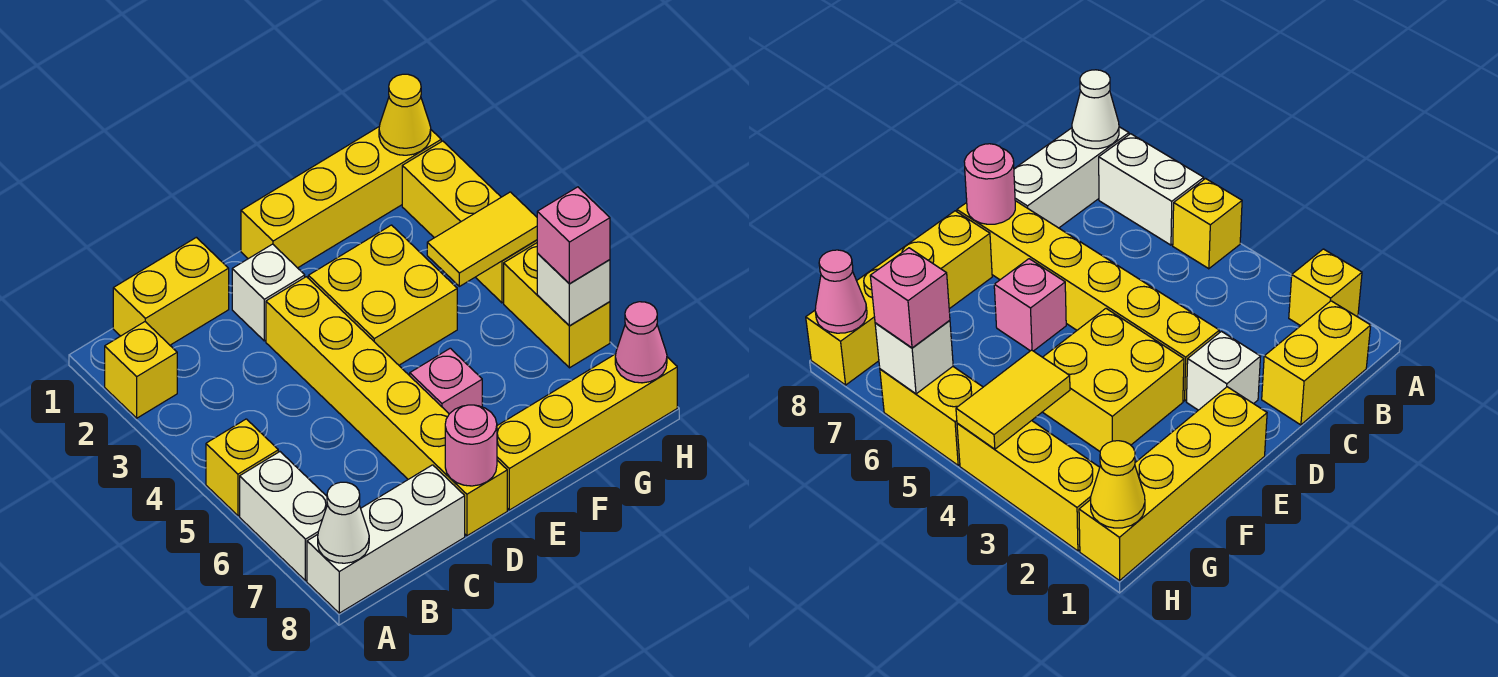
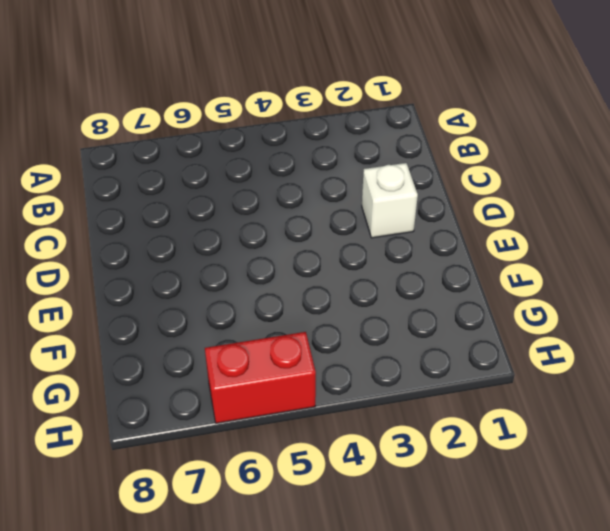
red brick H5:H6 level 1 -> yellow brick H5:H6 level 1
none -> yellow brick A2 level 1
none -> yellow brick A5 level 1
none -> white brick A6:A7 level 1

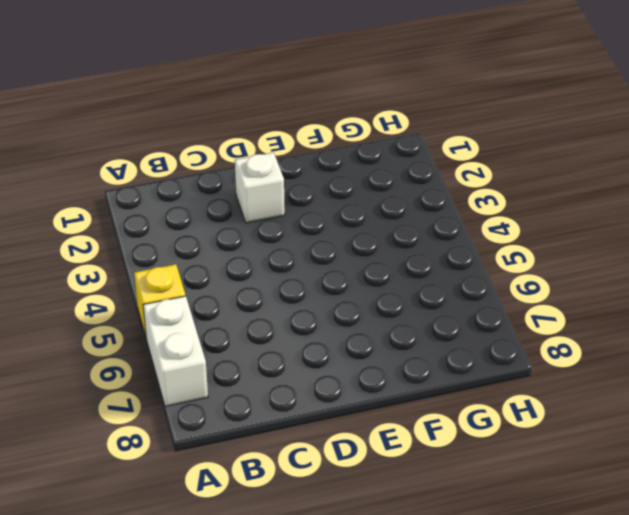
none -> yellow brick A2 level 1
none -> white brick A8:C8 level 1
none -> yellow brick B1:C1 level 1

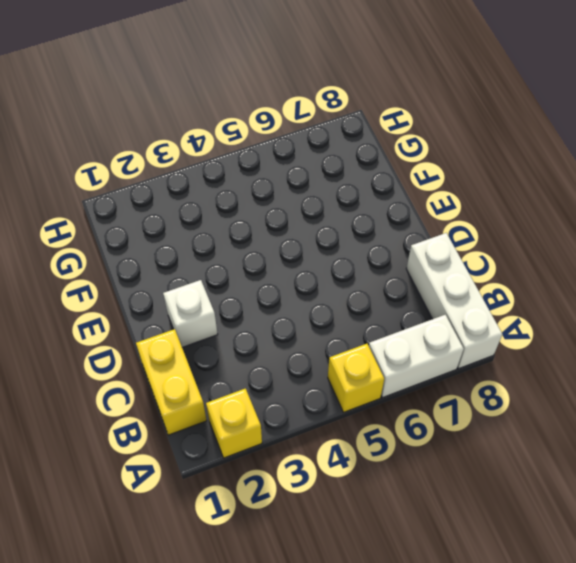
none -> yellow brick D3:D8 level 1
none -> yellow brick E1:H1 level 1
none -> yellow brick E3:F4 level 1

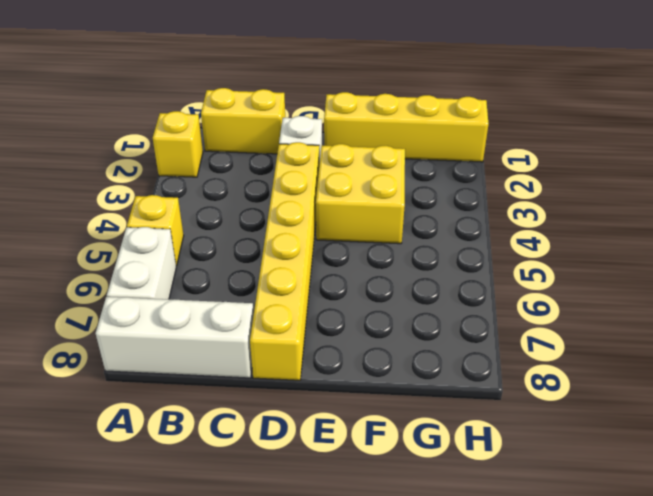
none -> pink brick E6 level 1
none -> yellow brick E8:H8 level 1
none -> yellow brick H2:H4 level 1

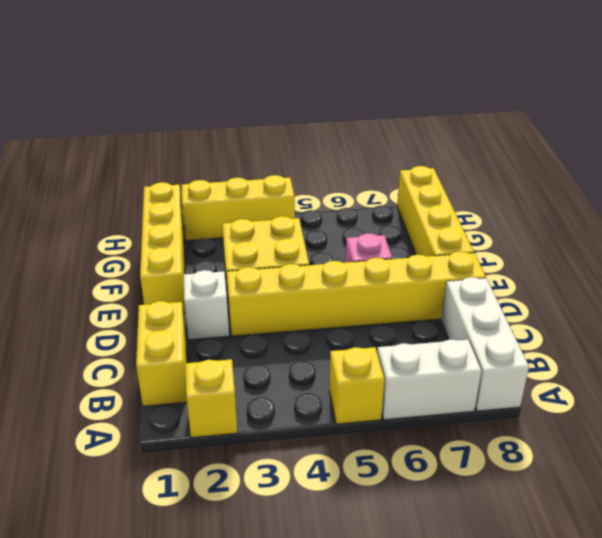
none -> yellow brick H5:H6 level 1
none -> white cone A8 level 2
none -> pink round brick D8 level 2

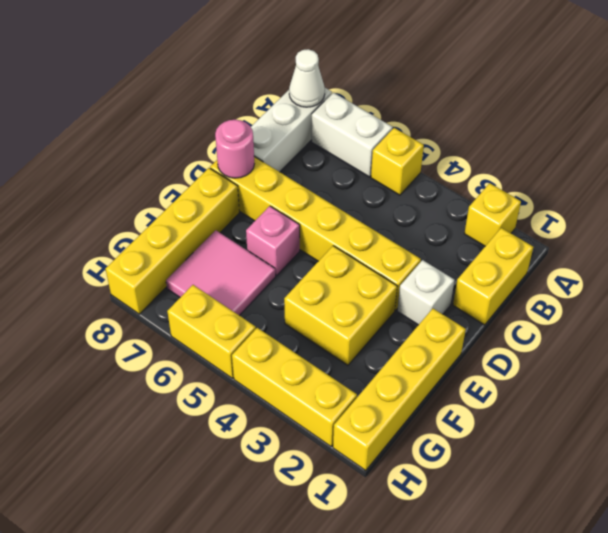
pink tile F6:G7 level 1 -> none
none -> yellow tile G4:H4 level 2
none -> yellow cone H1 level 2
none -> white brick H6 level 2

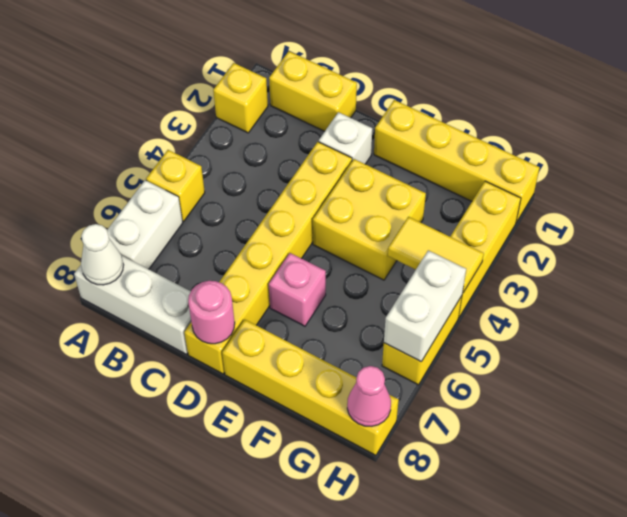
white brick H5:H6 level 2 -> white brick H6 level 2
none -> yellow cone H1 level 2
none -> pink brick H6 level 3

